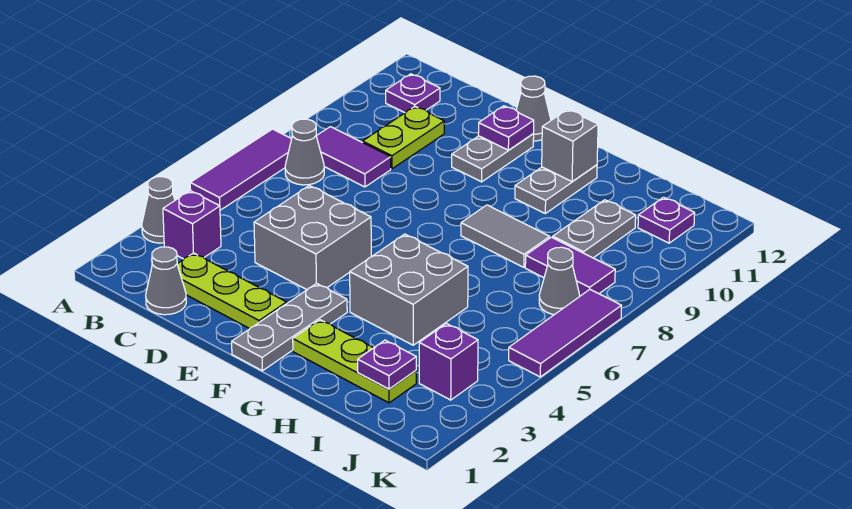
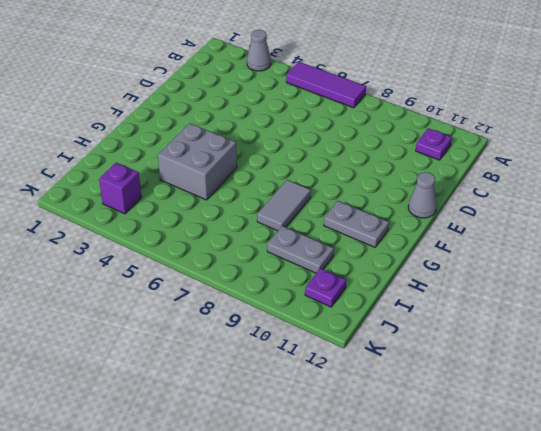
none -> purple brick B3 level 1
none -> grey cone B7 level 1
none -> purple tile B8:C8 level 1

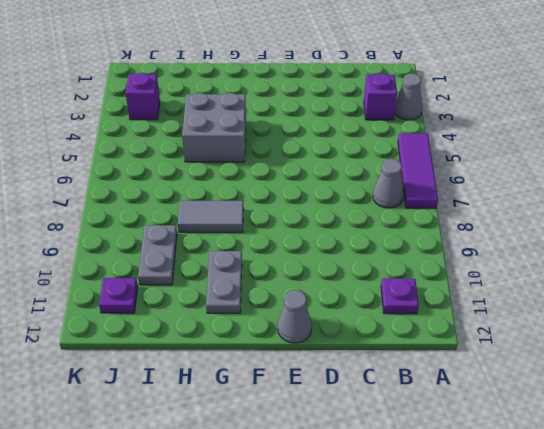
none -> purple tile B8:C8 level 1
none -> grey cone C1 level 1
none -> lime plate C2:E2 level 1

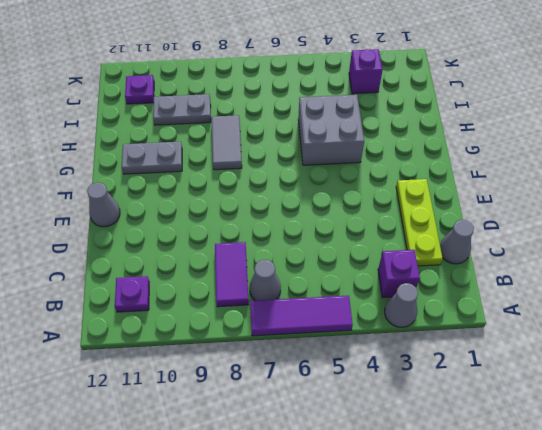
none -> lime plate C9:C10 level 1
none -> grey brick D4:E5 level 1
none -> grey plate E10:E11 level 1

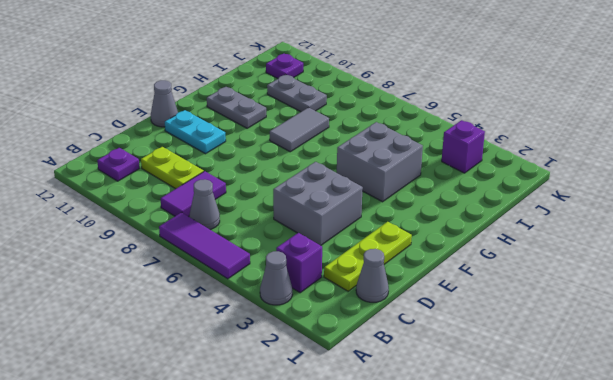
cyan plate E10:E11 level 1 -> grey plate E10:E11 level 1
none -> grey plate F1:F3 level 1
none -> lime plate G2:I2 level 1
none -> purple tile I8:J8 level 1

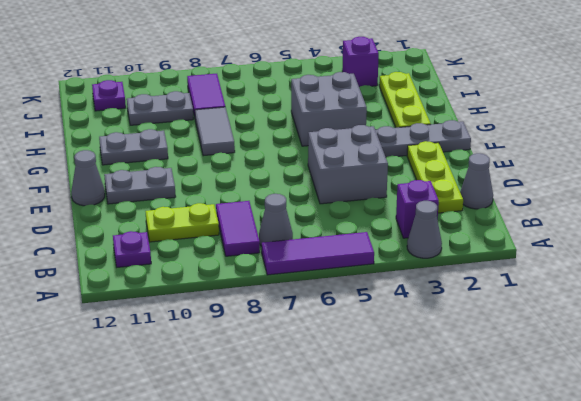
none -> grey cone J7 level 1
none -> purple tile K5:K7 level 1
none -> purple plate E11 level 2

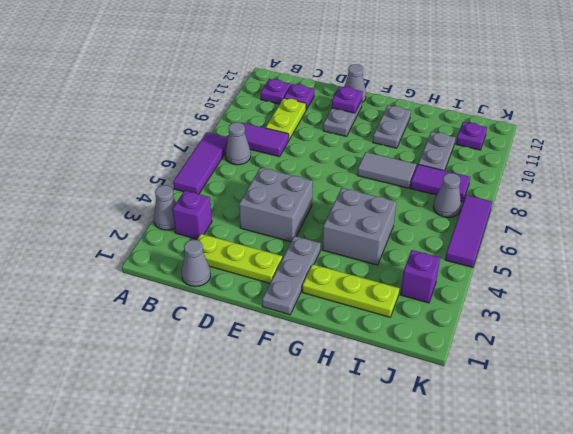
purple plate C11 level 1 -> purple plate I2 level 2
none -> grey brick G11 level 2

